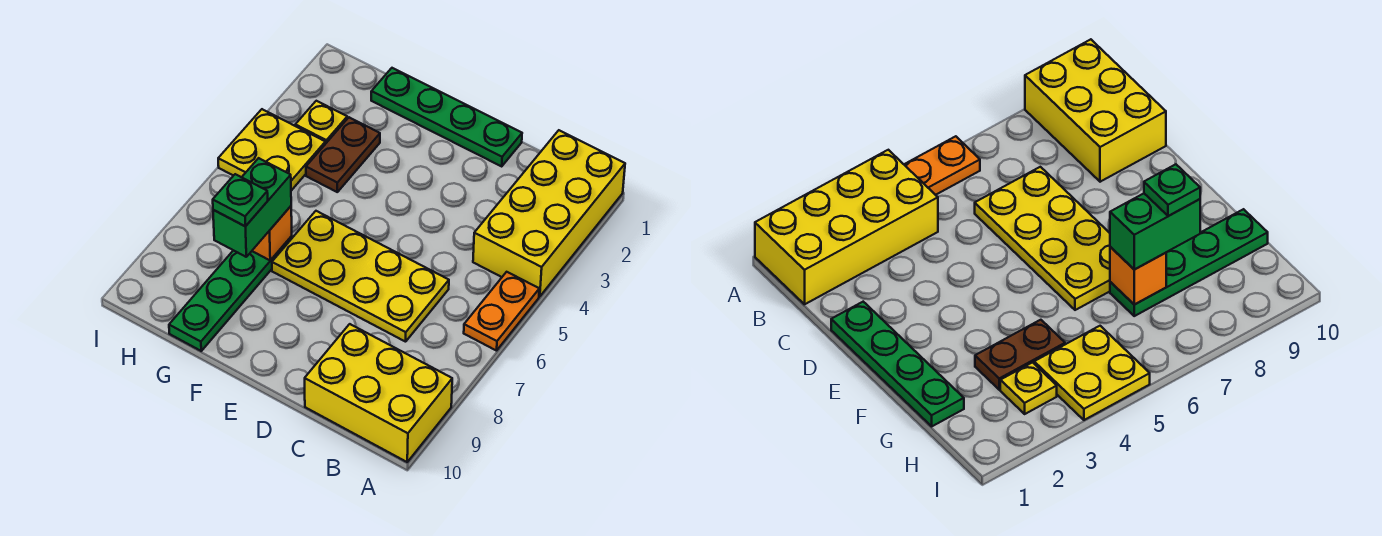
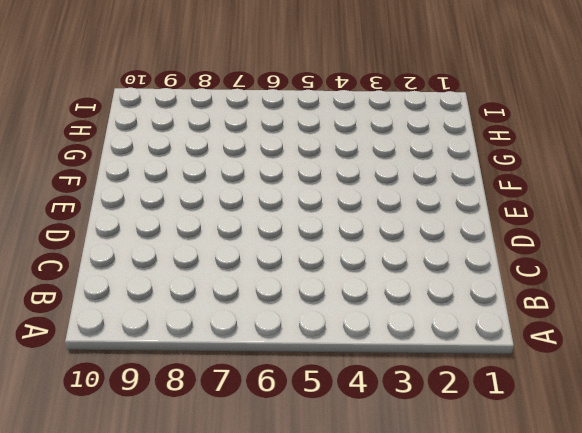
none -> yellow brick A1:B4 level 1
none -> orange plate A5:A6 level 1
none -> yellow brick A9:C10 level 1

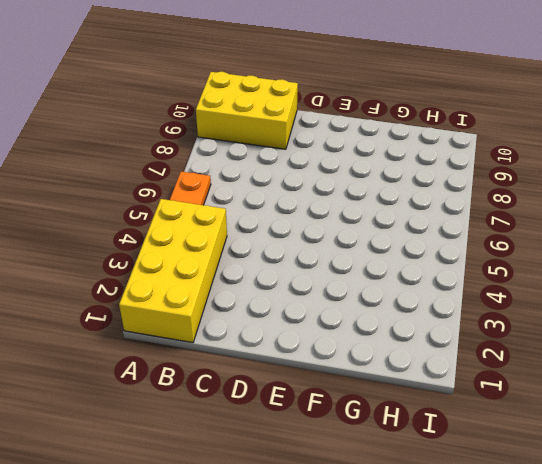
none -> yellow plate C6:F7 level 1
none -> green plate D1:G1 level 1
none -> brown plate G3:G4 level 1

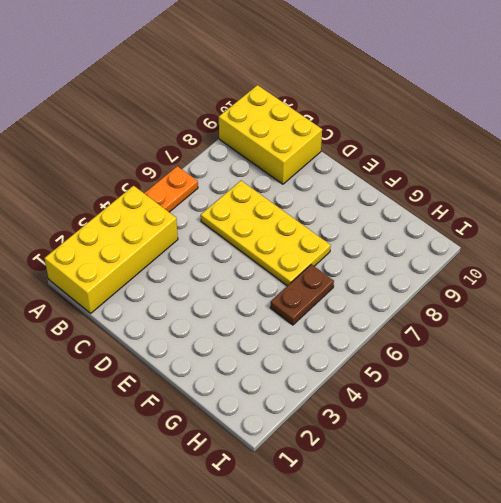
brown plate G5:G6 level 1 -> brown plate G3:G4 level 1
none -> green plate D1:G1 level 1
none -> green plate G7:G10 level 1
none -> yellow plate H3 level 1

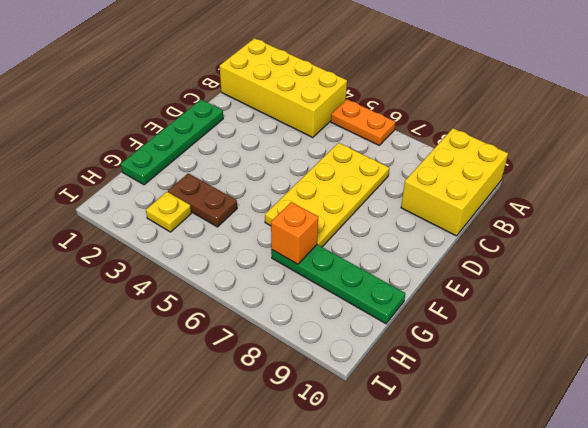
none -> yellow plate H4:I5 level 1
none -> green brick G7:G8 level 3
none -> green plate G8 level 4

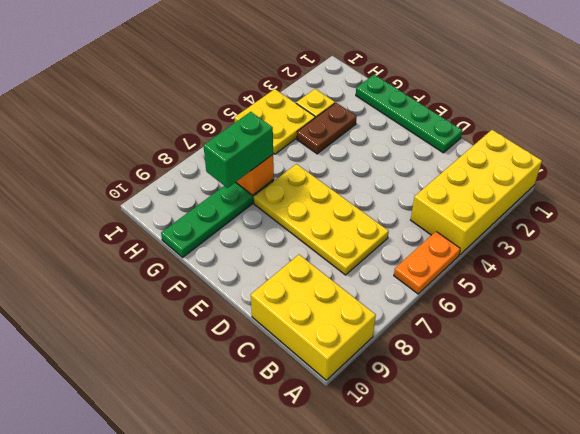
none -> green plate G8 level 4

